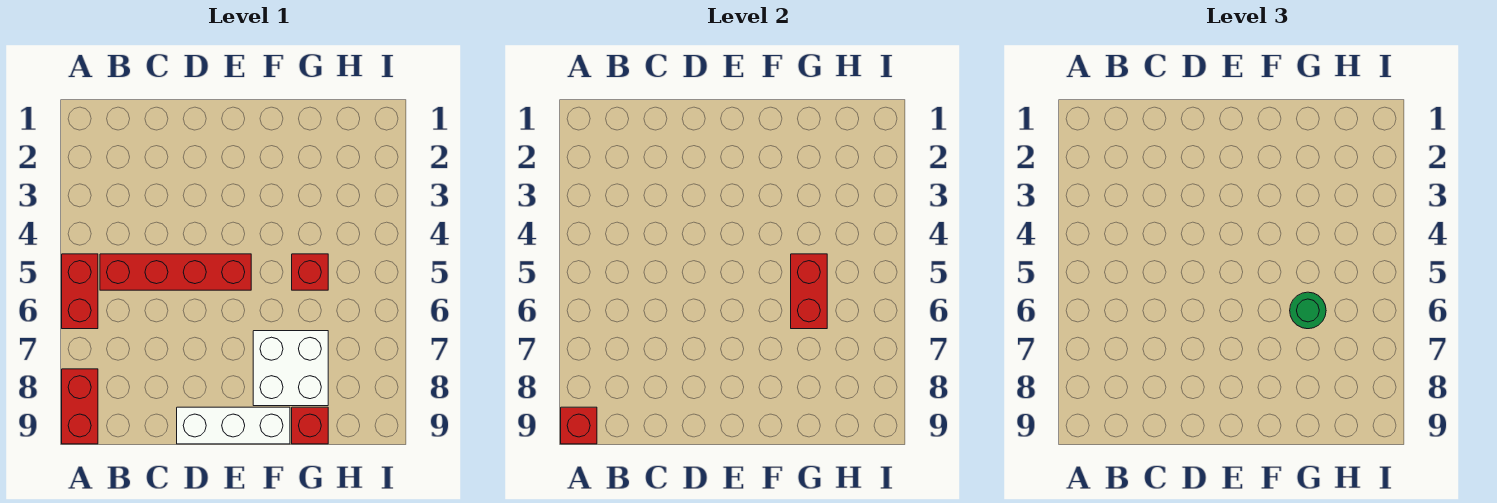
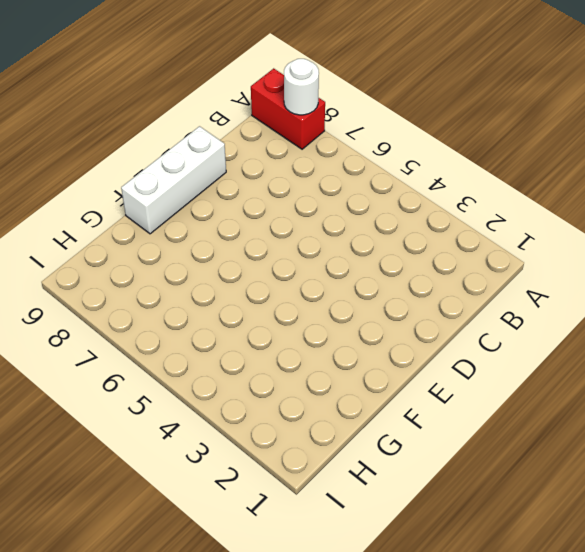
white round brick A8 level 2 -> none
none -> red brick A5:A6 level 1
none -> red brick B5:E5 level 1

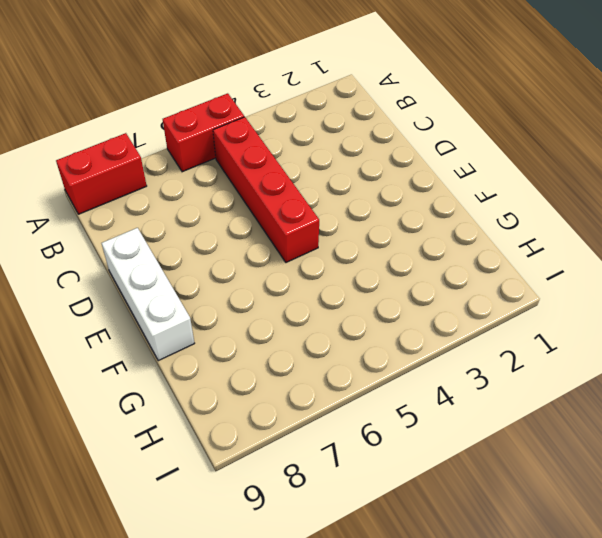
none -> white brick F7:G8 level 1
none -> red brick G5 level 1

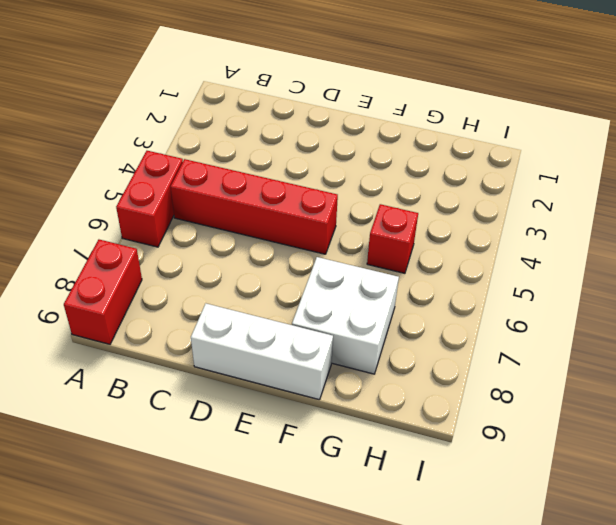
none -> red brick G9 level 1
none -> red brick A9 level 2

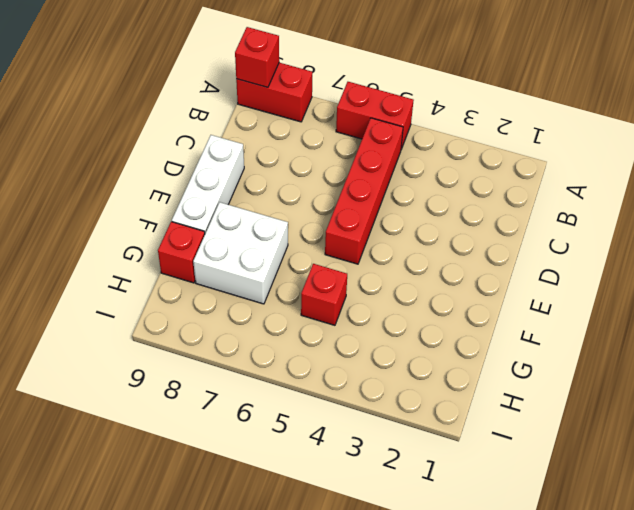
none -> red brick G5:G6 level 2
none -> green round brick G6 level 3

